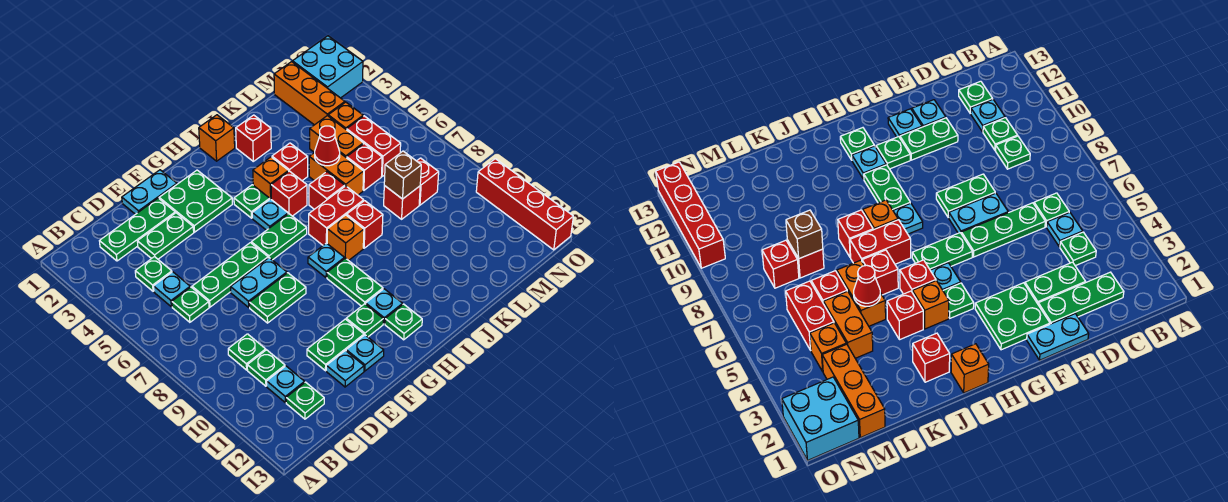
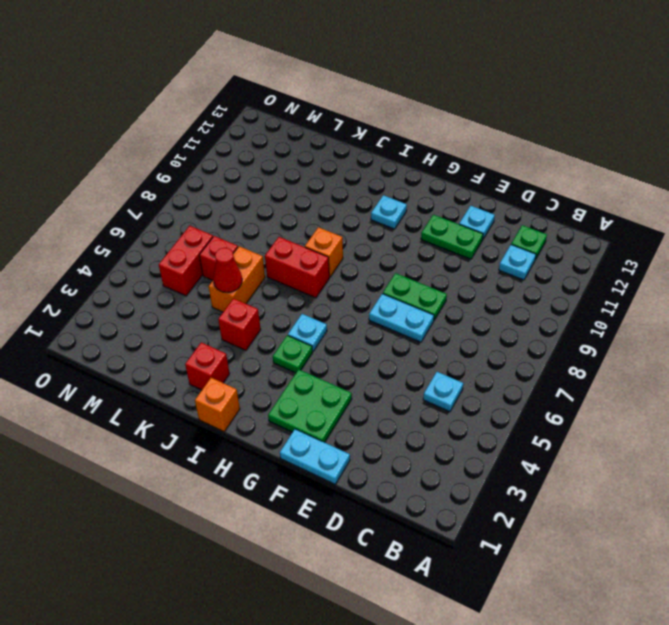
none -> green plate C2:E2 level 1
none -> green plate C4 level 1
none -> green plate C6 level 1
none -> green plate C9 level 1

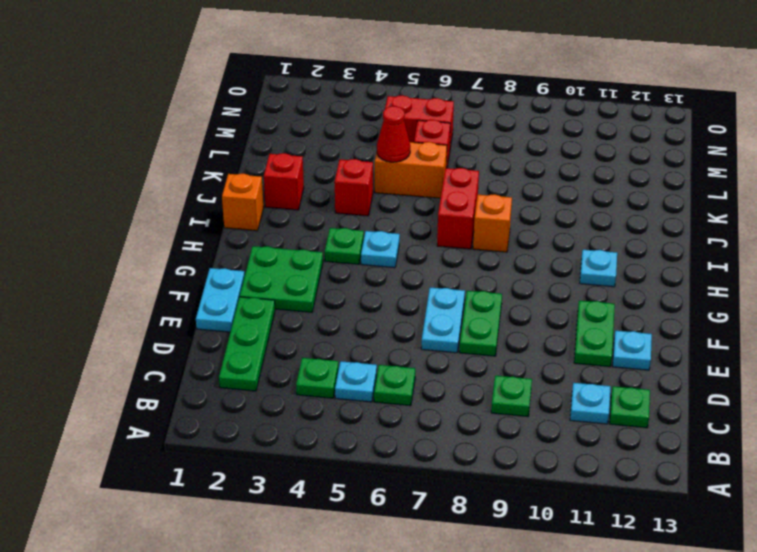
none -> green plate C10 level 1
none -> green plate D3:E3 level 1
none -> green plate D6:F6 level 1
none -> cyan plate F12 level 1

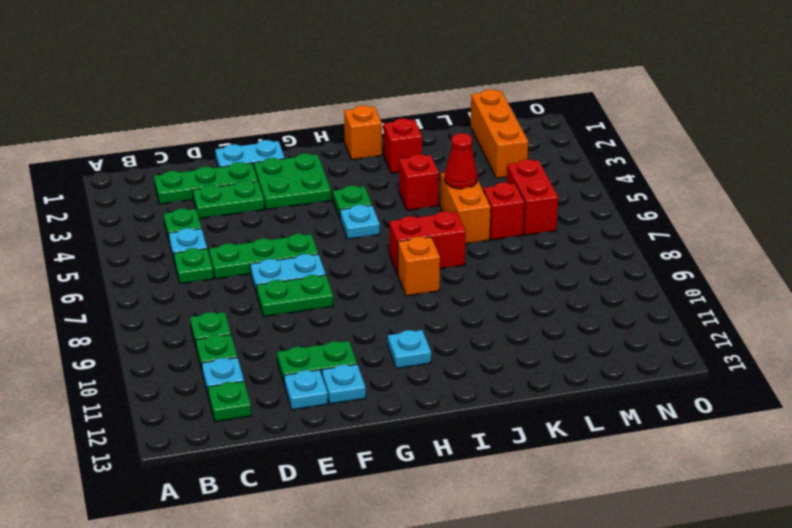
none -> green plate G6:H6 level 1
none -> green plate G11 level 1
none -> cyan plate H8 level 1
none -> green plate H9:H10 level 1

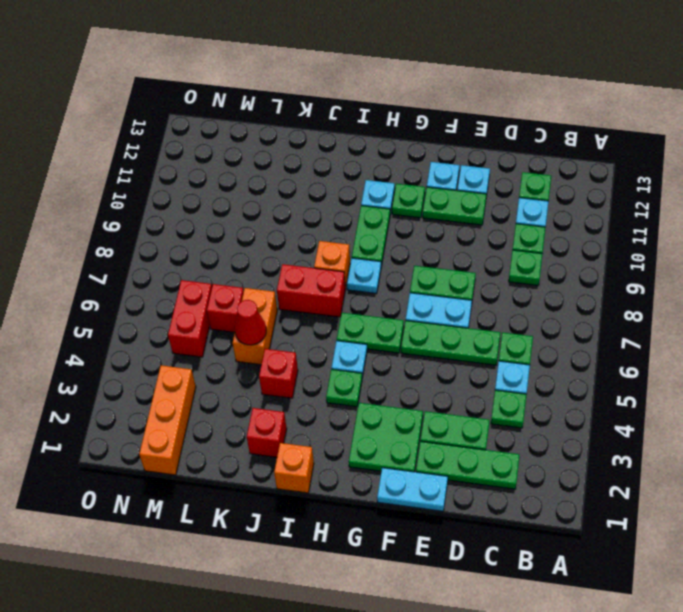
none -> green plate H12 level 1
none -> orange brick I4 level 1
none -> red brick I5 level 1
none -> red brick J6 level 1

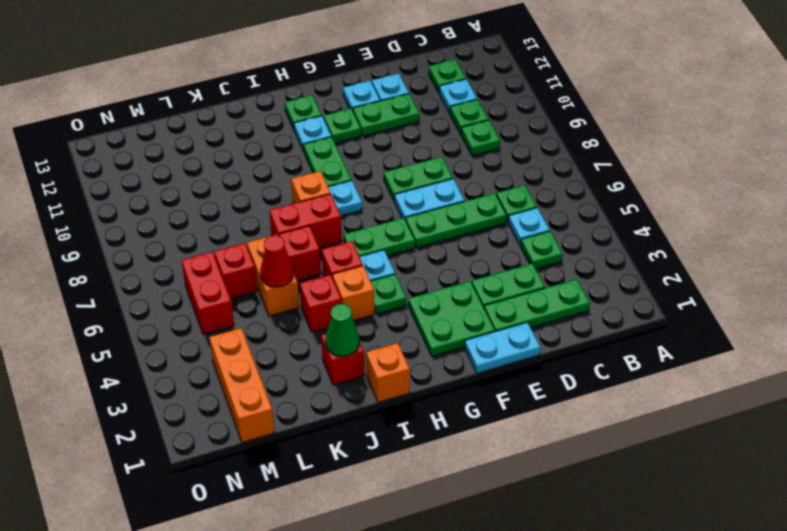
green cone J2 level 2 -> none
none -> red brick J8 level 1
none -> orange brick L4:L5 level 1
none -> red brick L8 level 1
none -> orange brick M4 level 1

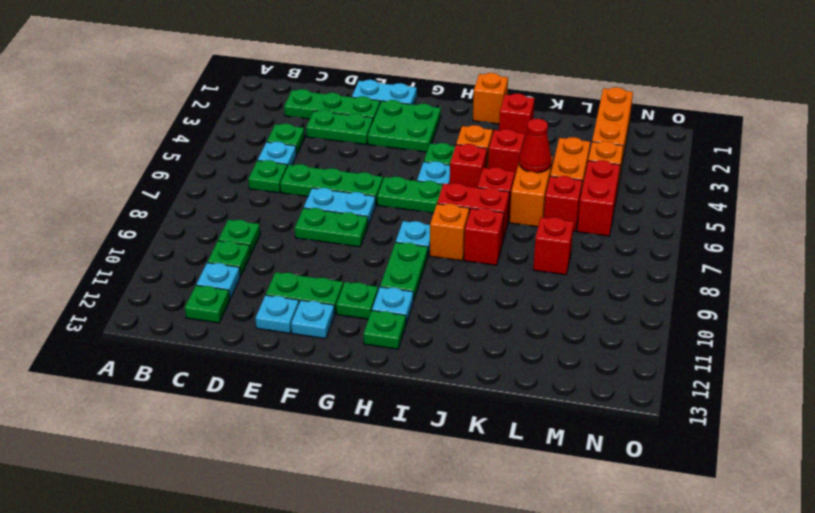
none -> red brick M8 level 1
none -> cyan brick N1:O2 level 1
none -> red brick O10:O13 level 1
none -> brown brick L8 level 2

